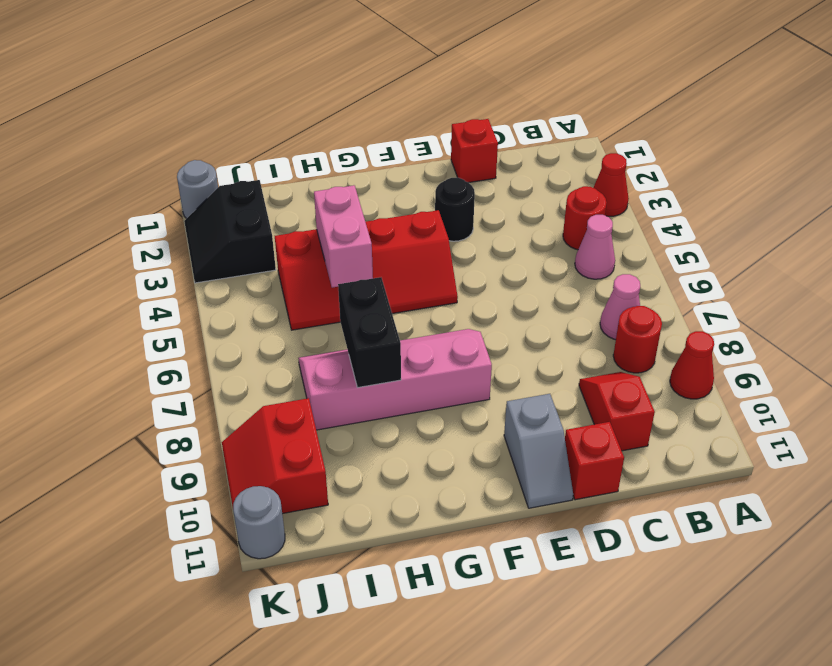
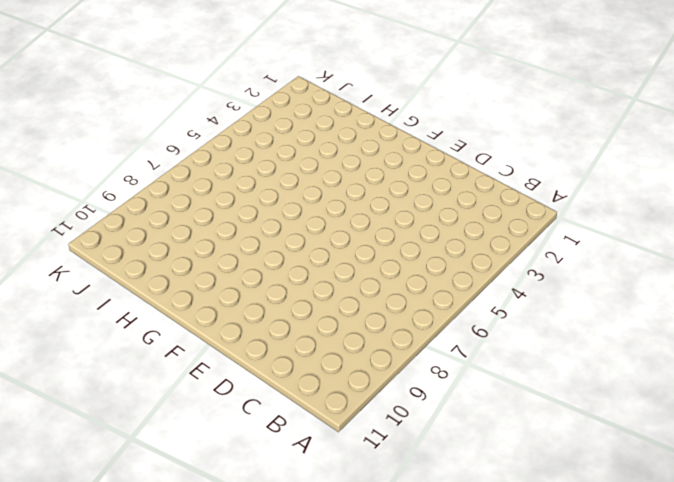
none -> red cone A3 level 1
none -> red cone A9 level 1
none -> red round brick B4 level 1

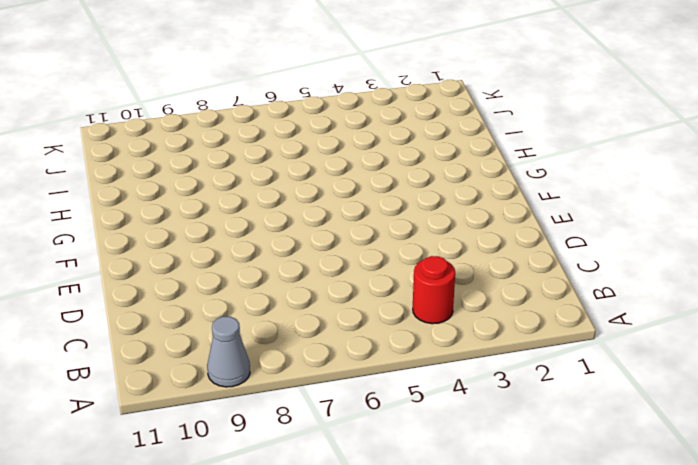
grey cone A9 level 1 -> red cone A9 level 1
none -> red cone A3 level 1
none -> pink cone B5 level 1
none -> pink cone B7 level 1

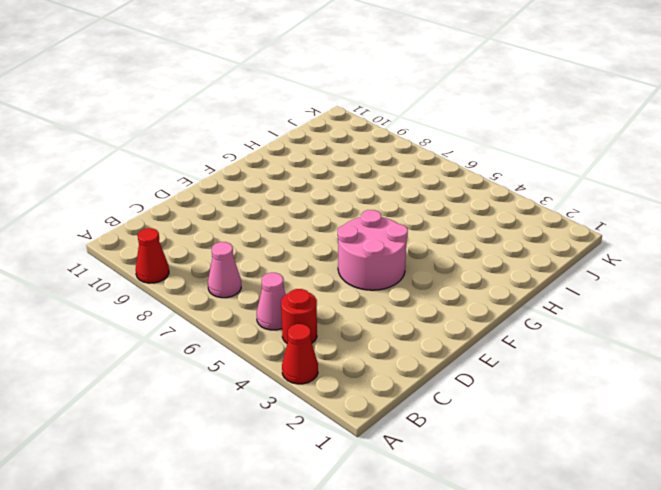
pink round brick E4:F5 level 1 -> red slope F4:I5 level 1 top 4
none -> red round brick B8 level 1
none -> red slope C9:C10 level 1 top 10
none -> red brick D1 level 1

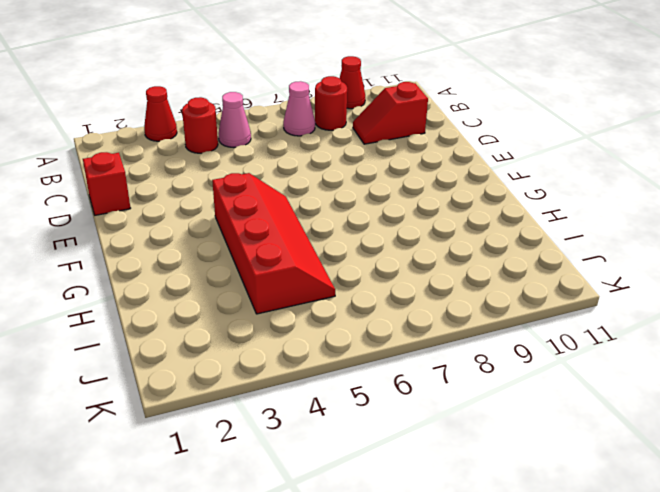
none -> red brick D11 level 1
none -> black round brick E3 level 1
none -> grey slope E10:E11 level 1 top 10

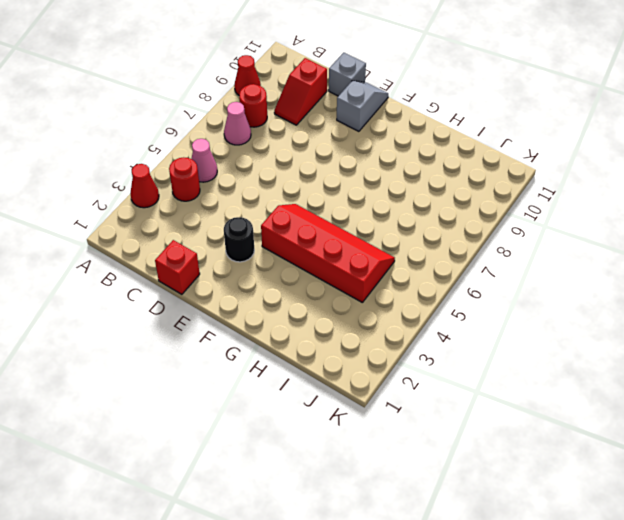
grey brick D11 level 1 -> red brick D11 level 1
none -> pink slope F7:I8 level 1 top 8
none -> black slope J2:K3 level 1 top J
none -> red slope J9:K10 level 1 top J

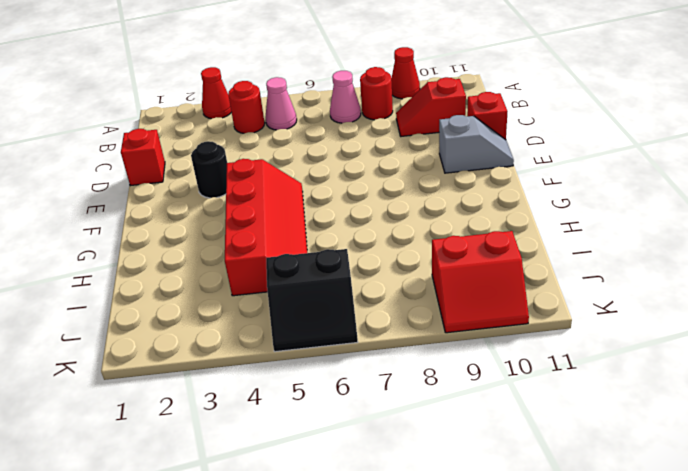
black slope J5:K6 level 1 top J -> black slope J2:K3 level 1 top J
none -> pink slope F7:I8 level 1 top 8
none -> grey round brick K1 level 1
none -> grey round brick K11 level 1

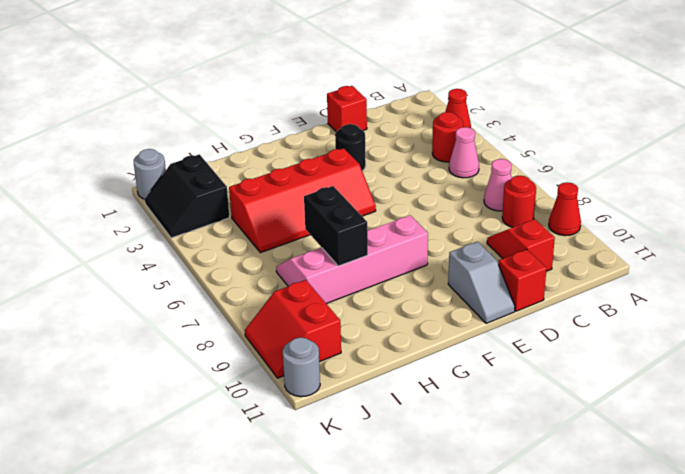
none -> pink brick H4:H5 level 2

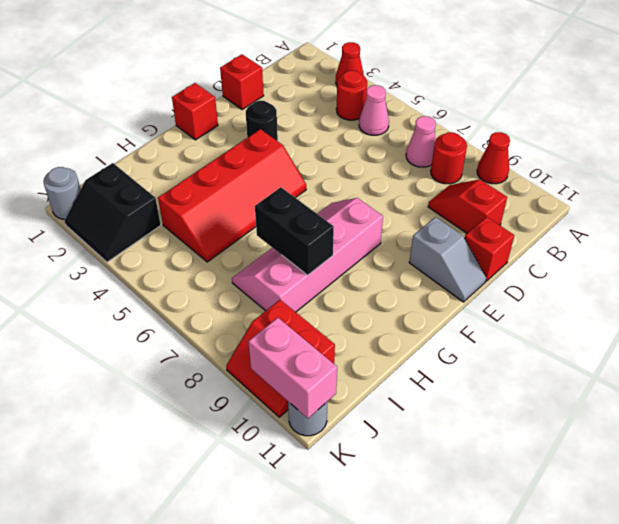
red brick F1 level 1 -> none
pink brick K10:K11 level 2 -> pink brick H4:H5 level 2

